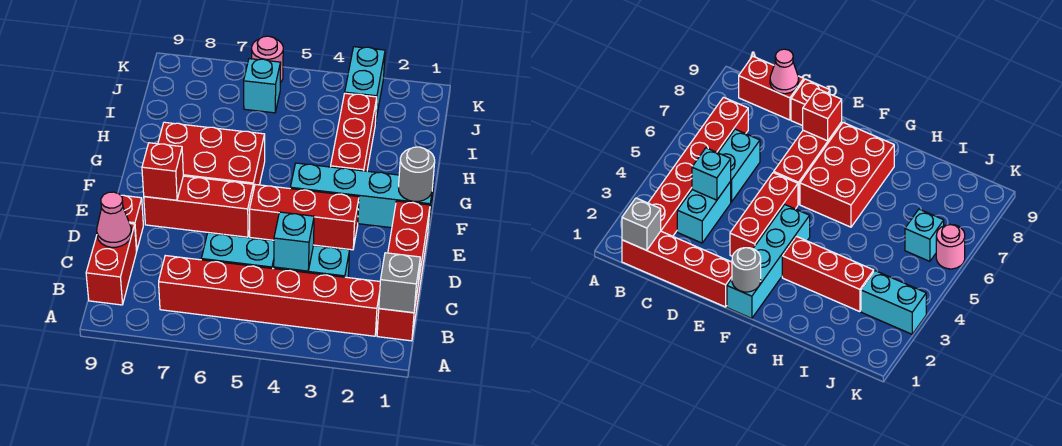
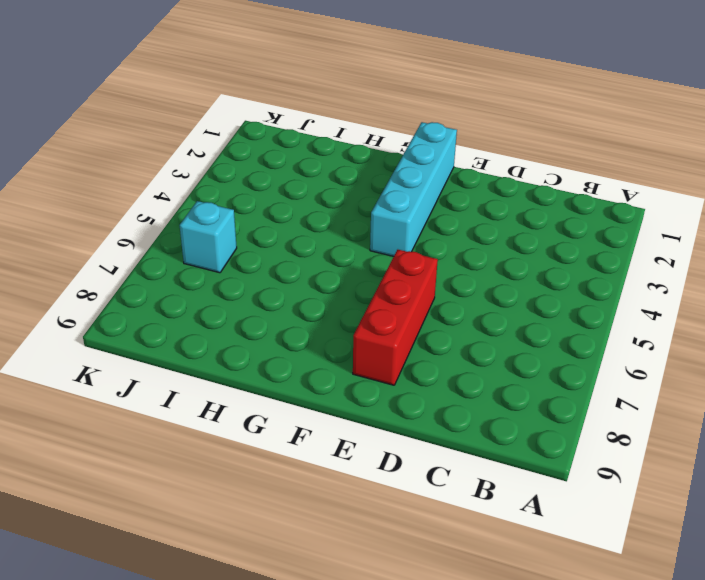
none -> red brick B1:E1 level 1
none -> red brick B2:B7 level 1
none -> red brick B9:C9 level 1

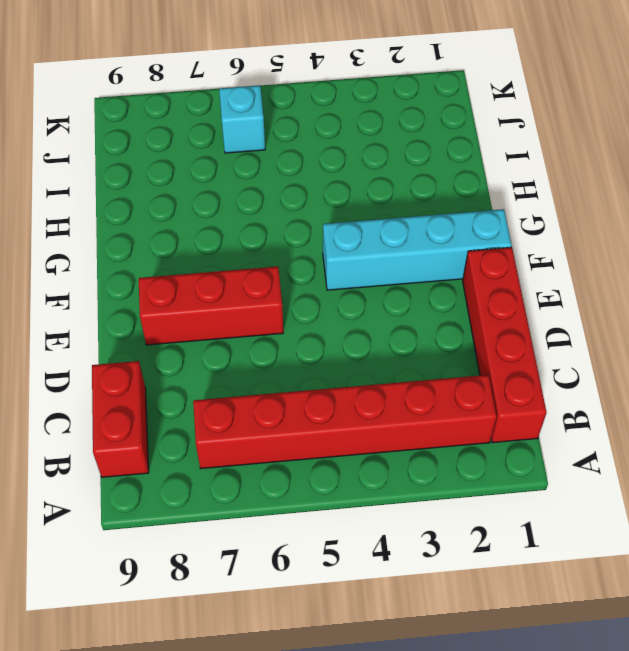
none -> cyan brick C3:C4 level 1
none -> cyan brick C5:C6 level 1
none -> red brick D9 level 1

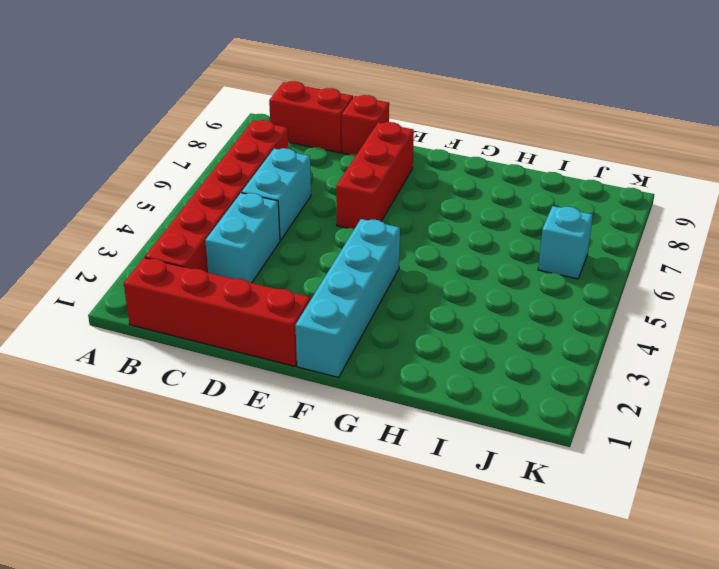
none -> red brick E3:E5 level 1
none -> red brick F6:G8 level 1
none -> red brick G3:I3 level 1

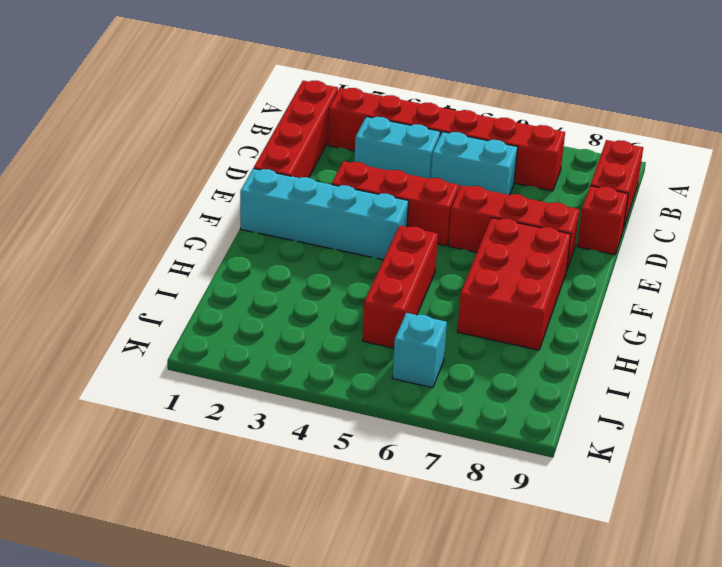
red brick F7:H8 level 1 -> red brick F6:G8 level 1
red brick G5:I5 level 1 -> red brick G3:I3 level 1
none -> cyan brick J3:K3 level 1
none -> pink round brick K6 level 1
none -> grey brick B1 level 2

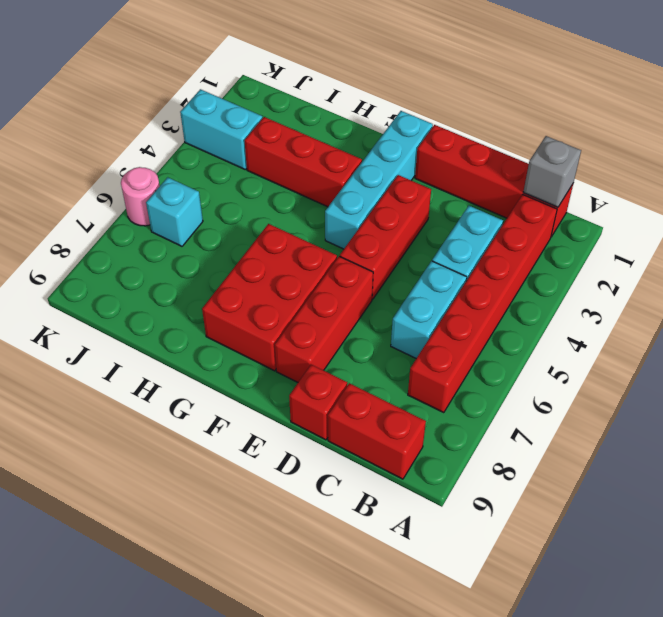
none -> cyan brick C4 level 2
none -> pink cone C9 level 2
none -> red brick E8 level 2

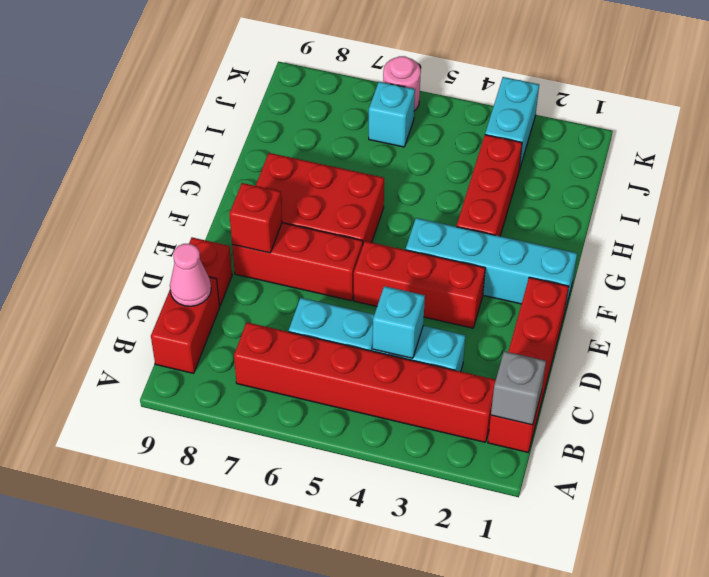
none -> grey round brick F1 level 2

